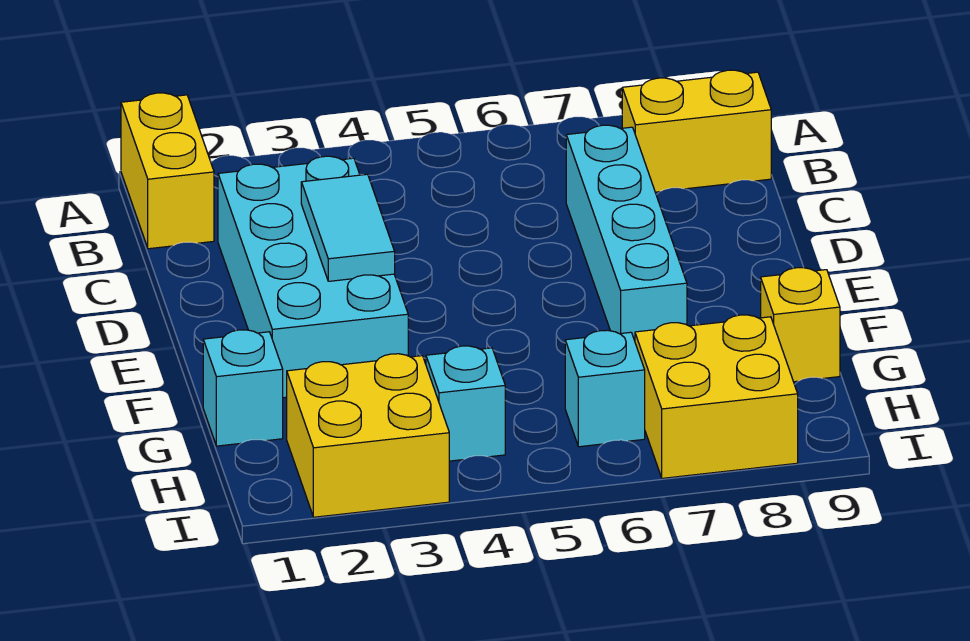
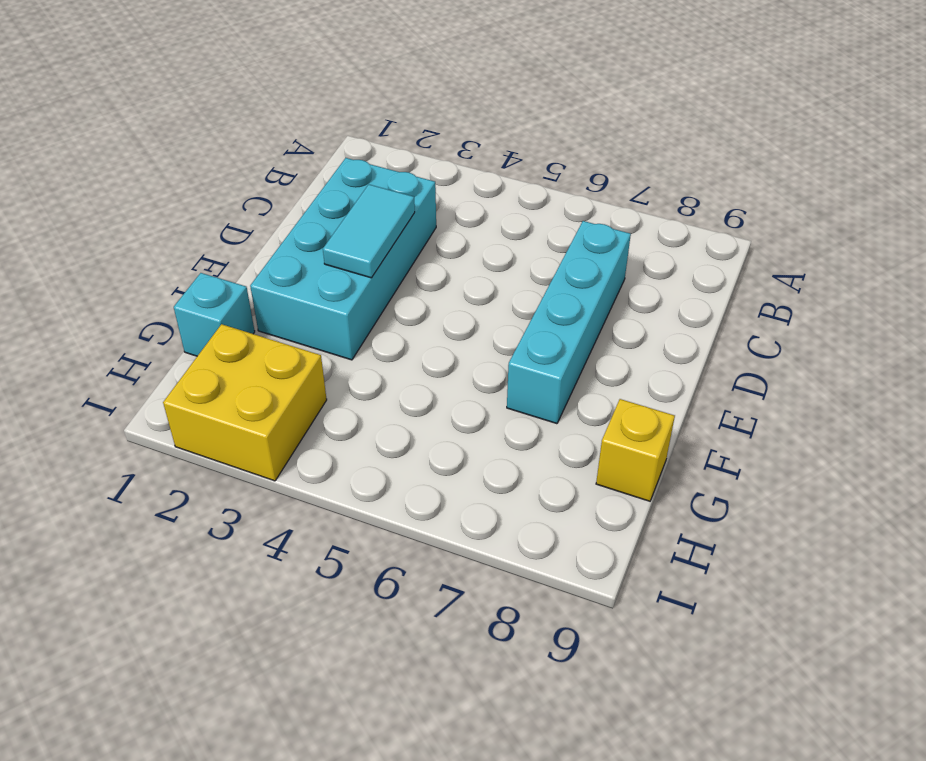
none -> yellow brick A1:B1 level 1
none -> yellow brick B8:B9 level 1

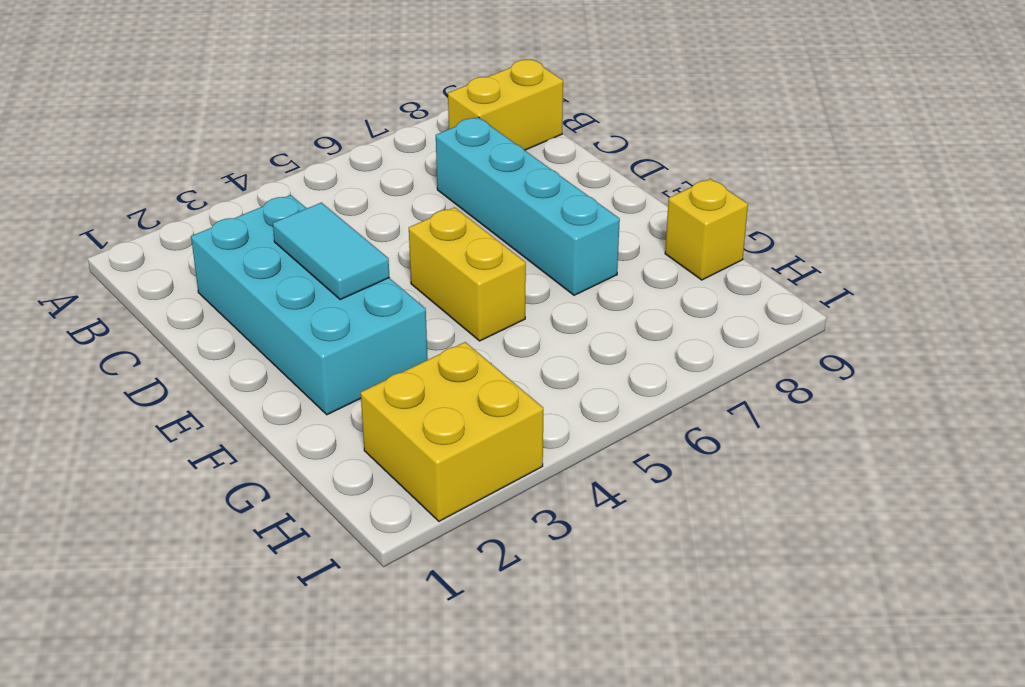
yellow brick E5:F5 level 1 -> yellow brick A1:B1 level 1
none -> cyan brick G1 level 1
none -> cyan brick H4 level 1

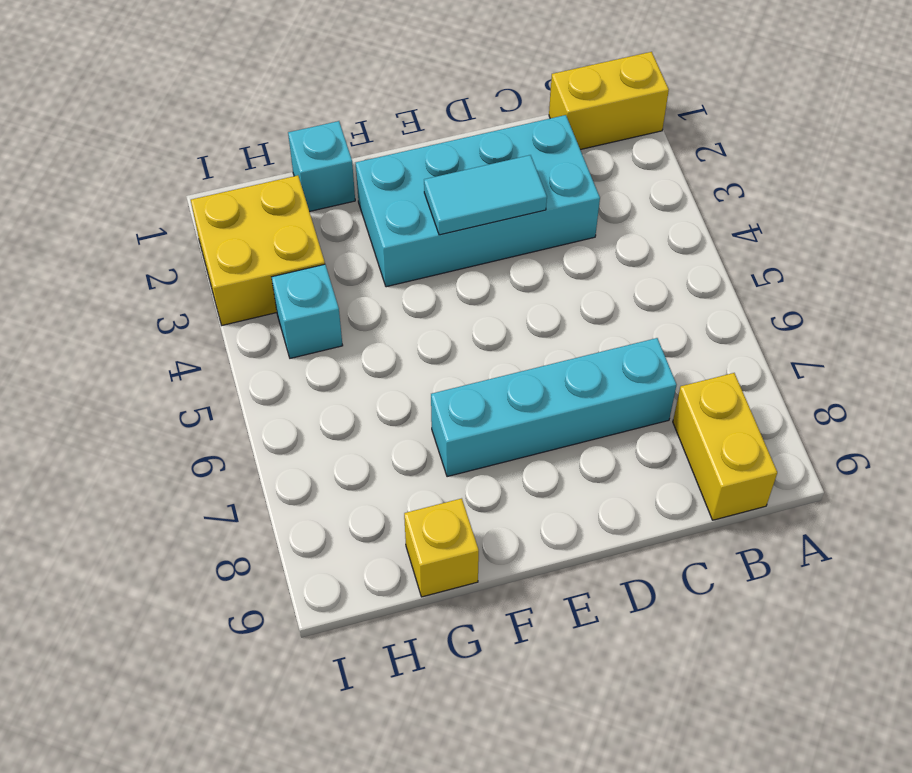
none -> cyan brick H6 level 1
none -> yellow brick H7:I8 level 1

